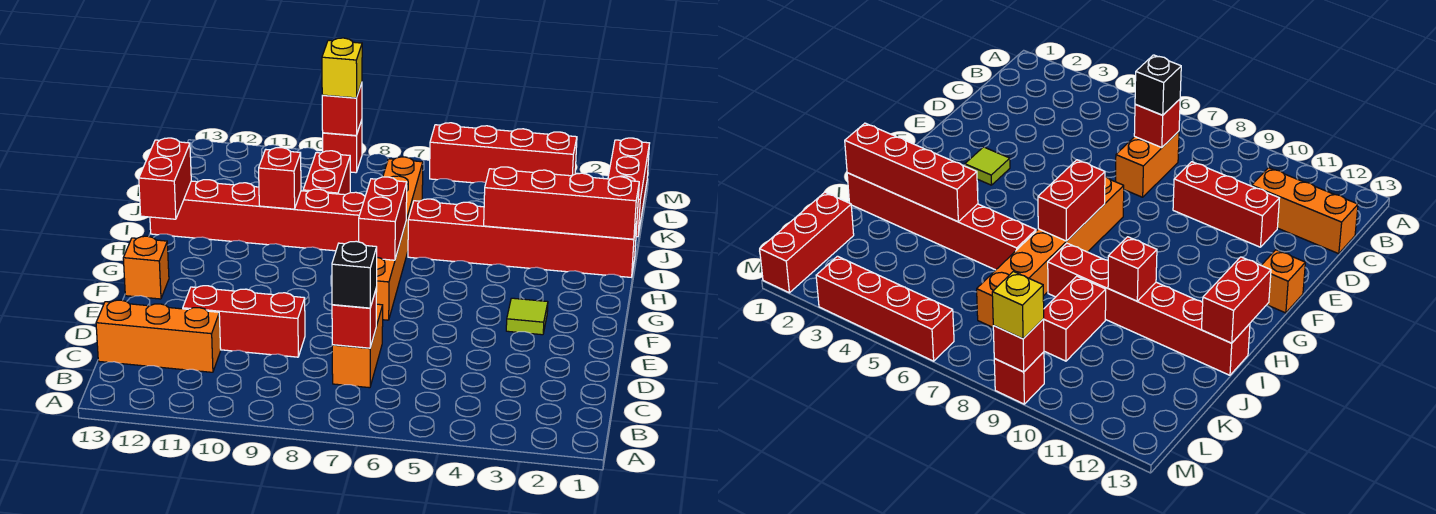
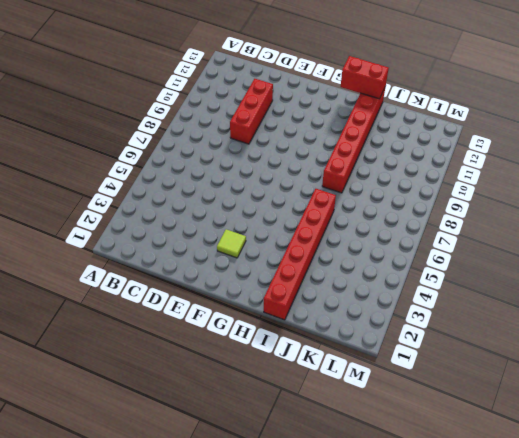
none -> orange brick C7:D7 level 1
none -> orange brick C11:C13 level 1
none -> orange brick F7:K7 level 1

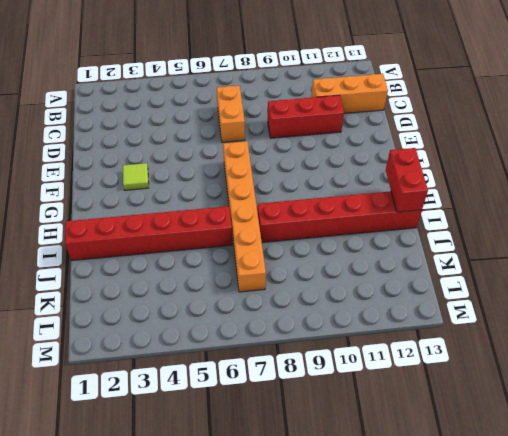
none -> orange brick F13 level 1
none -> red brick J9:K9 level 1
none -> red brick K1:M1 level 1

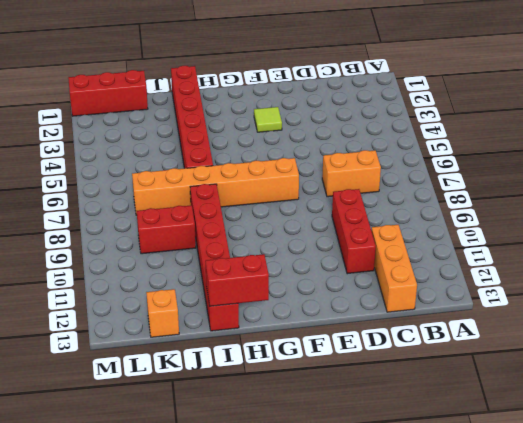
orange brick K13 level 1 -> orange brick F13 level 1
none -> red brick M3:M6 level 1
none -> red brick M9 level 1
none -> red brick C7 level 2

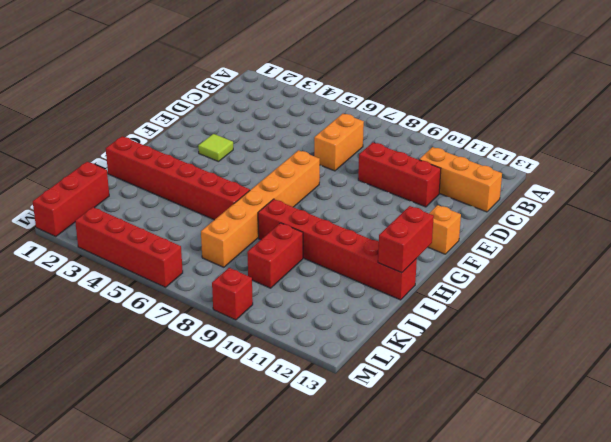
none -> red brick C7 level 2
none -> red brick G7:H7 level 2
none -> red brick I1:I4 level 2

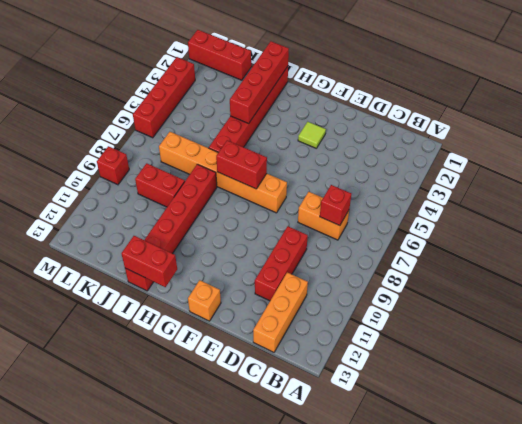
none -> red brick I10 level 2
none -> red brick M9 level 2
none -> black brick C7 level 3

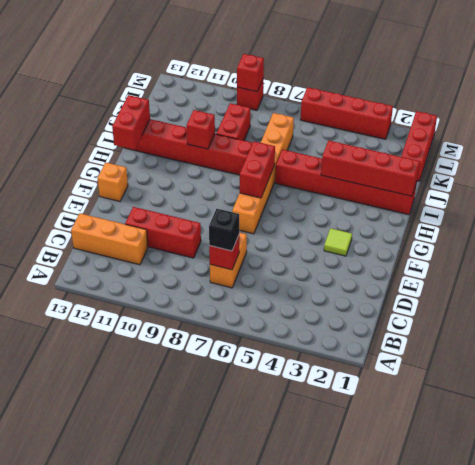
none -> yellow brick M9 level 3

